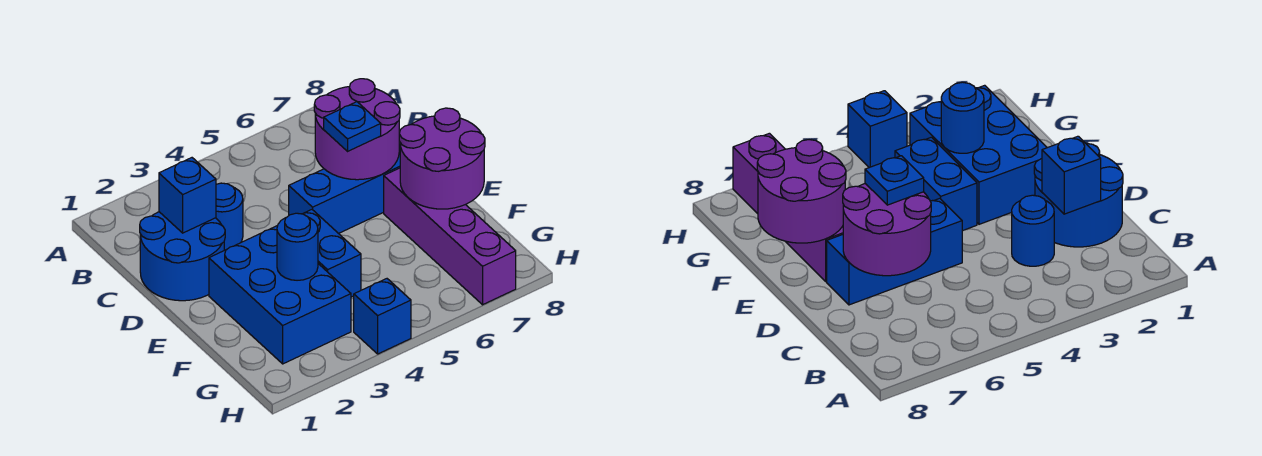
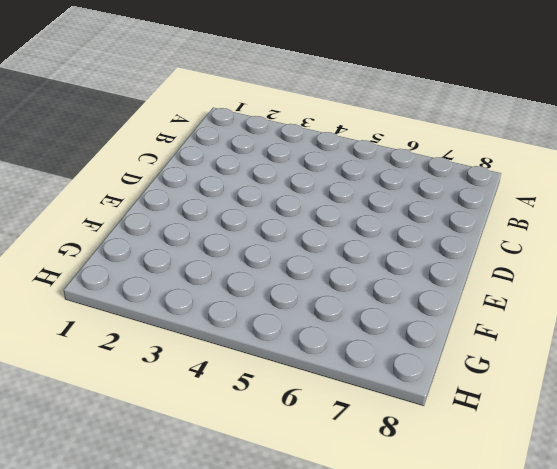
none -> blue round brick C1:D2 level 1
none -> blue round brick C3 level 1
none -> blue brick D5:D7 level 1

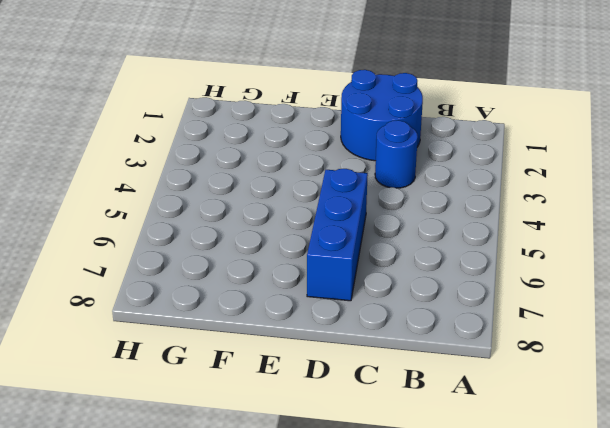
none -> blue brick E2:G3 level 1
none -> blue brick E4:F4 level 1
none -> purple brick E7:H7 level 1

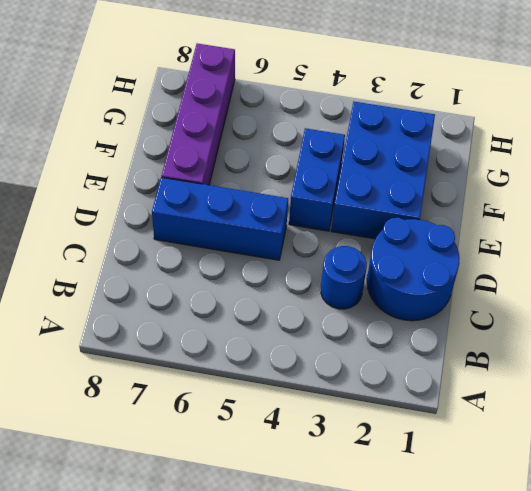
none -> blue brick H4 level 1
none -> blue brick C2 level 2
none -> purple round brick C6:D7 level 2

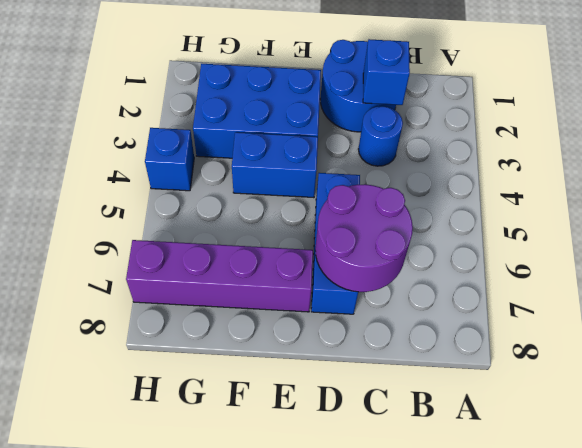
none -> purple round brick E7:F8 level 2
none -> blue round brick F3 level 2
none -> blue plate D6 level 3

